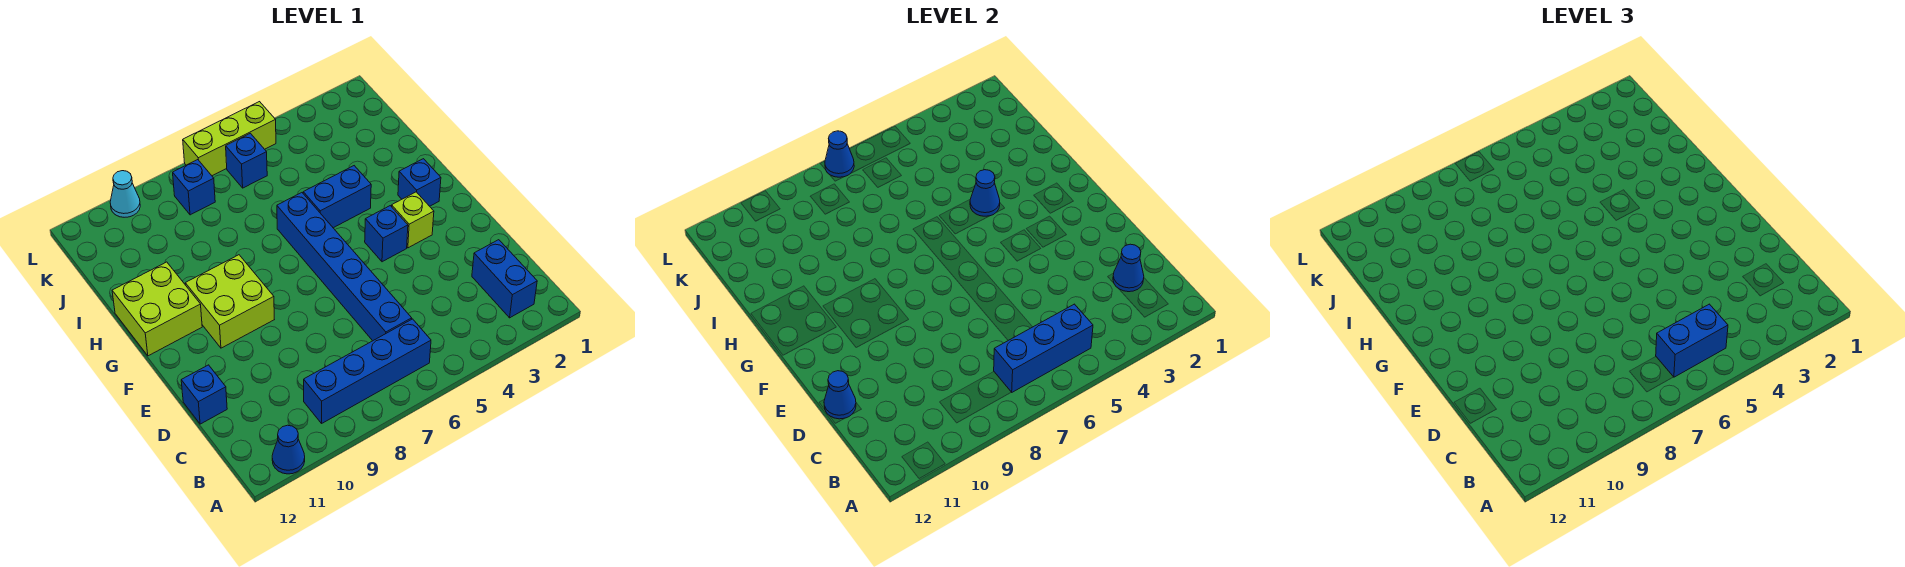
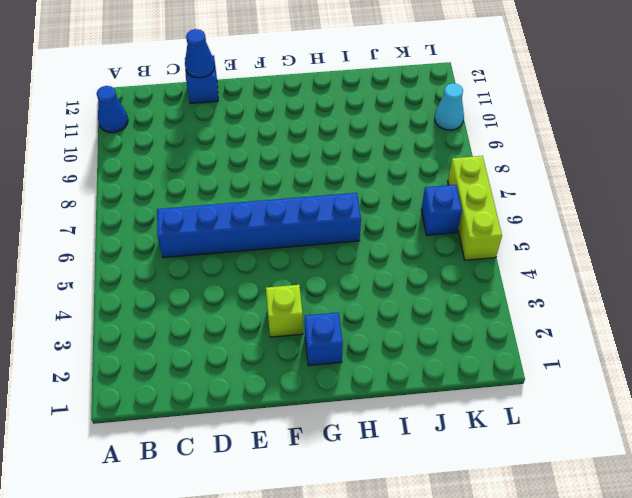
none -> blue brick B2:C2 level 1
none -> blue brick B6:B9 level 1
none -> blue brick F4 level 1

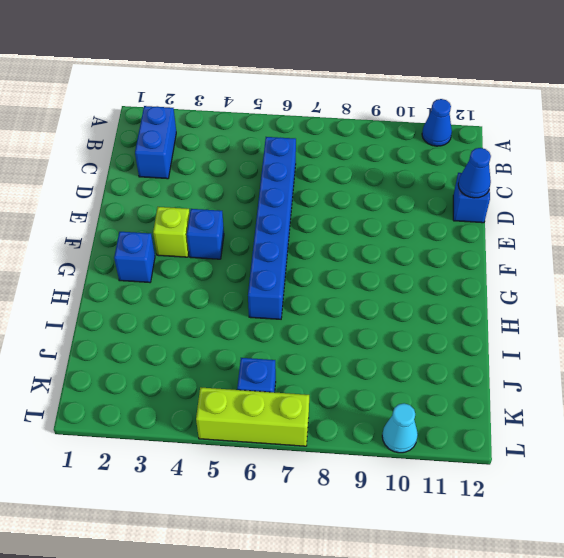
none -> blue brick B6:B9 level 1
none -> lime brick F9:G10 level 1
none -> lime brick G11:H12 level 1

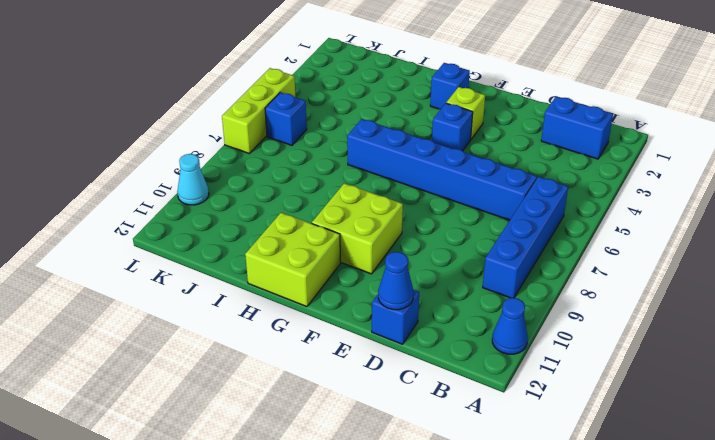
none -> blue brick H4:H5 level 1
none -> blue brick K8 level 1
none -> blue brick B5:B7 level 2

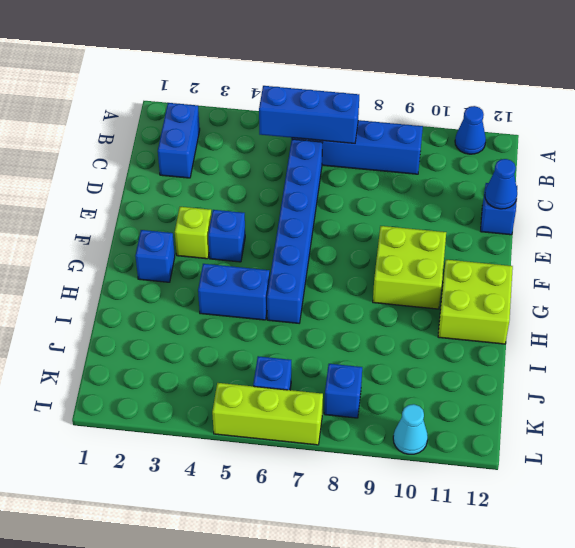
none -> blue cone C2 level 2
none -> blue cone H4 level 2
none -> blue cone L7 level 2

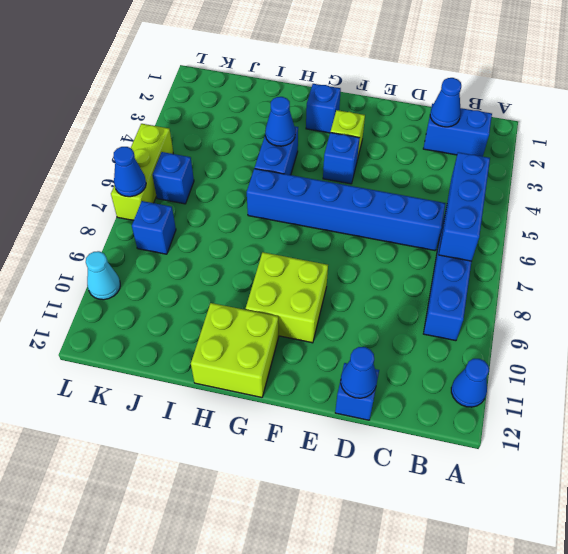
none -> blue brick B5:B6 level 3

